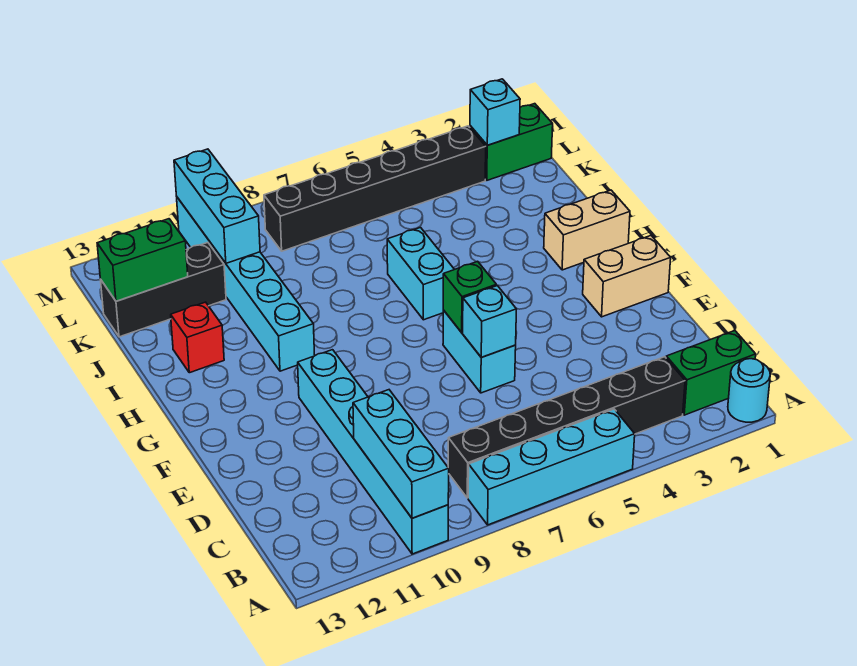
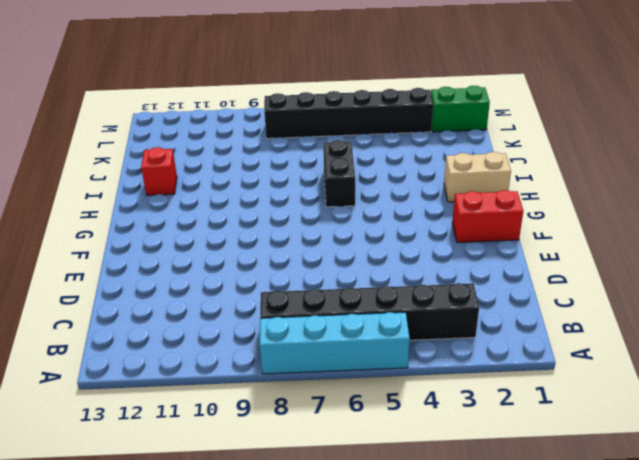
red brick F1:F2 level 1 -> tan brick F1:F2 level 1
black brick H6:I6 level 1 -> cyan brick H6:I6 level 1
none -> cyan round brick A1 level 1
none -> cyan brick A10:F10 level 1
none -> green brick B1:B2 level 1

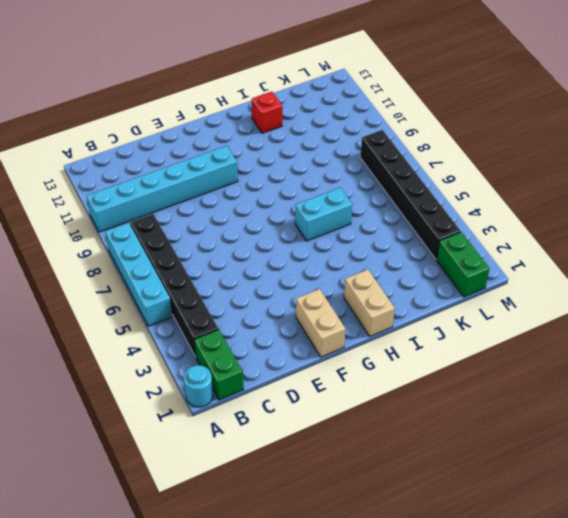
none -> cyan brick E6:F6 level 1
none -> cyan brick H10:M10 level 1
none -> black brick K11:K13 level 1

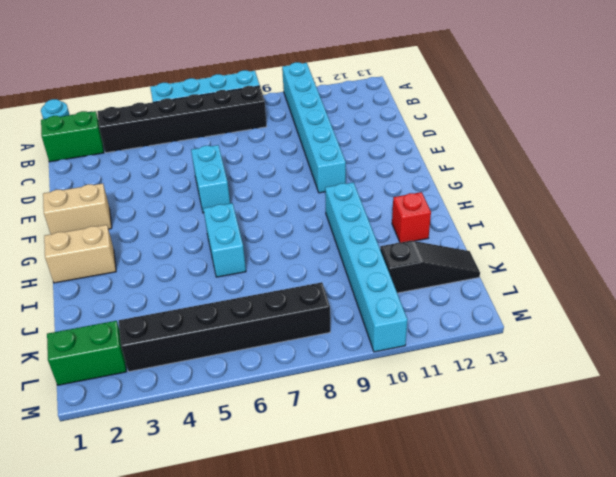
black slope K11:K13 level 1 top 11 -> black brick K11:K13 level 1
none -> cyan brick A10:C10 level 2
none -> cyan brick E6 level 2
none -> green brick F6 level 2

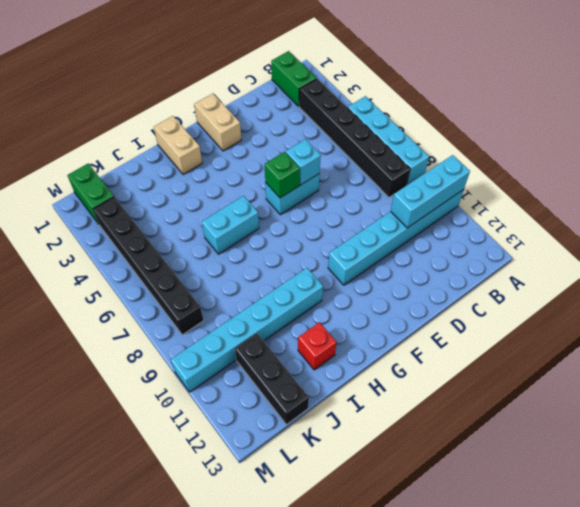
none -> cyan round brick A1 level 1
none -> cyan brick K10:M10 level 2
none -> green brick K12:K13 level 2

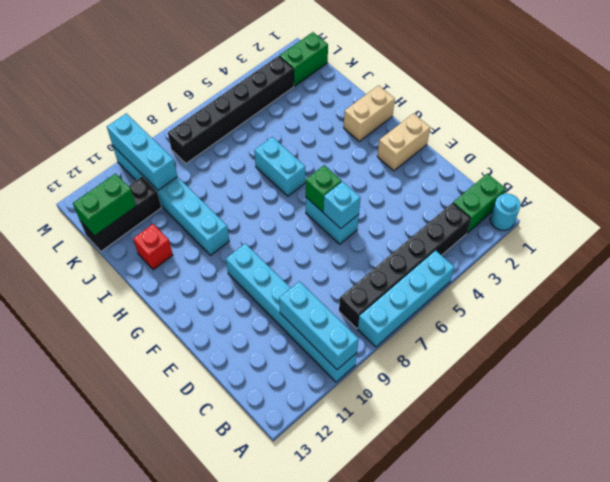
none -> cyan brick L2 level 2

